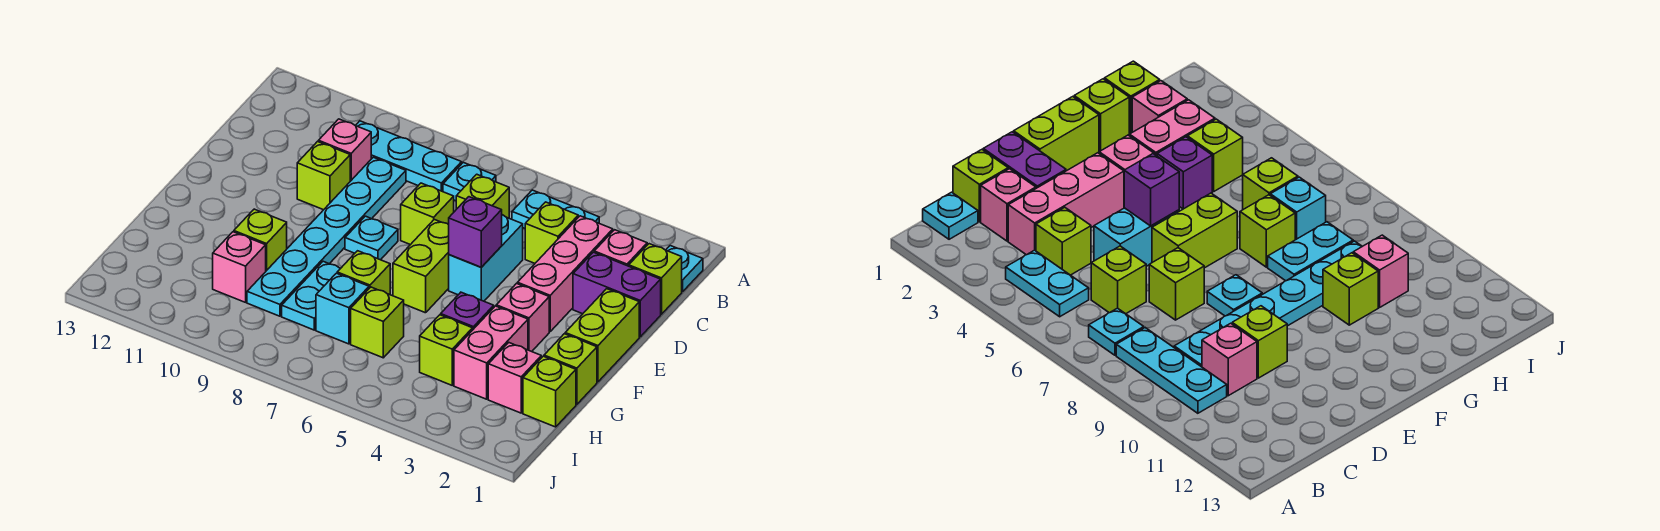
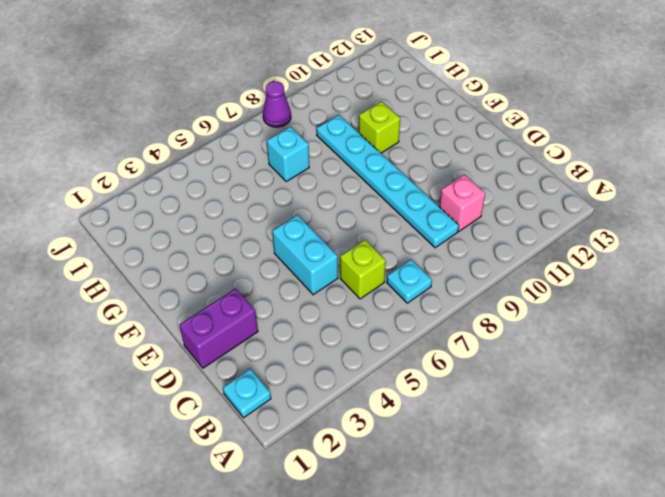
purple cone J8 level 1 -> none
none -> cyan plate B4:B5 level 1
none -> cyan plate B8:B10 level 1
none -> lime brick C1 level 1
none -> pink brick C2 level 1

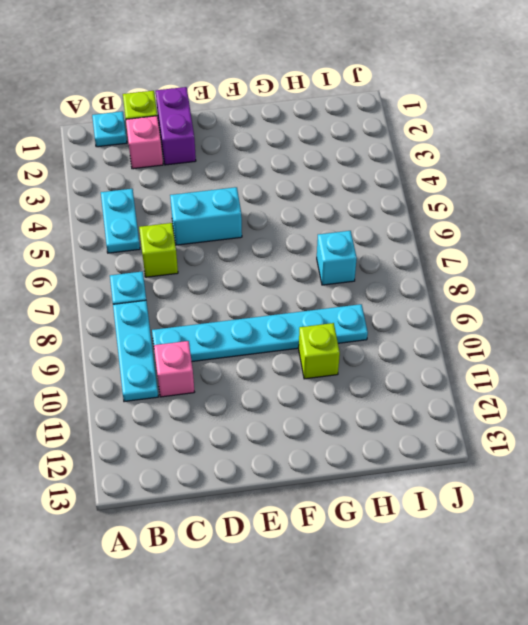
none -> pink brick C3:E3 level 1
none -> lime brick C4 level 1
none -> lime brick D7 level 1
none -> lime brick D10 level 1

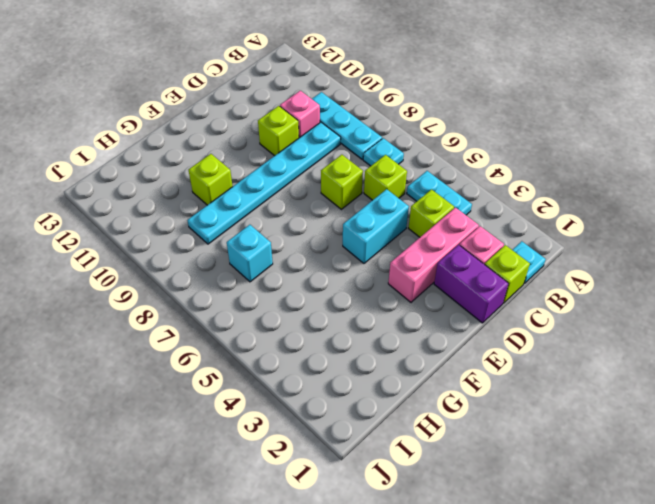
none -> lime brick E1:F1 level 1
none -> lime brick E6:F6 level 1
none -> cyan plate E8 level 1
none -> pink brick F3 level 1

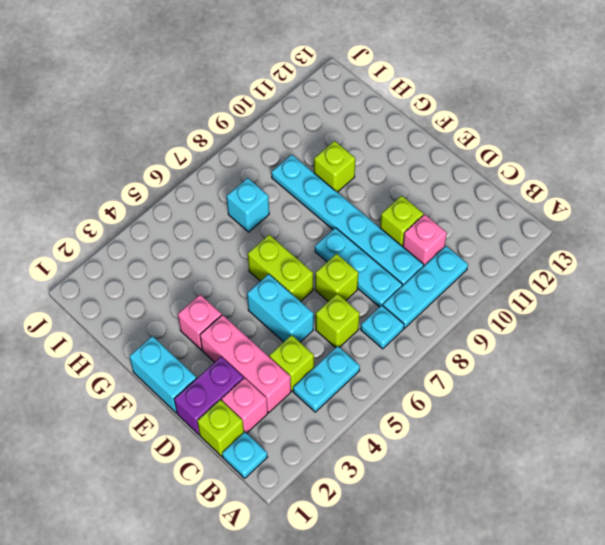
cyan plate C8:E8 level 1 -> cyan plate E8 level 1
cyan brick E1:F1 level 1 -> lime brick E1:F1 level 1
none -> lime brick G1 level 1
none -> pink brick G3:H3 level 1
none -> purple brick G4 level 1
none -> lime brick G7 level 1

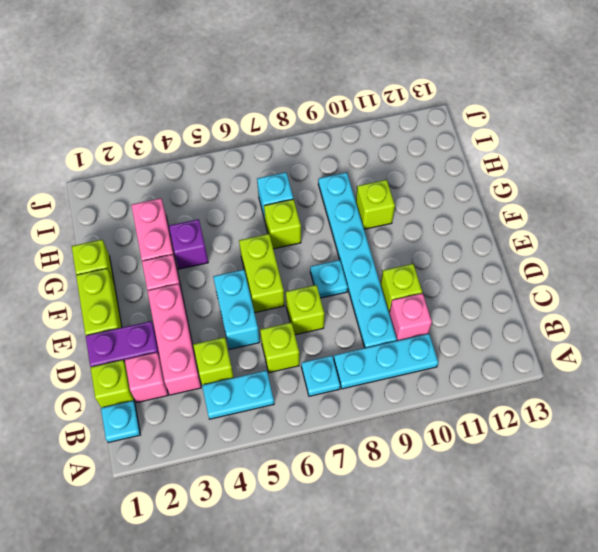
none -> cyan plate G8:H8 level 1
none -> lime brick H1 level 1
none -> pink brick H2 level 1
none -> lime brick H4 level 1

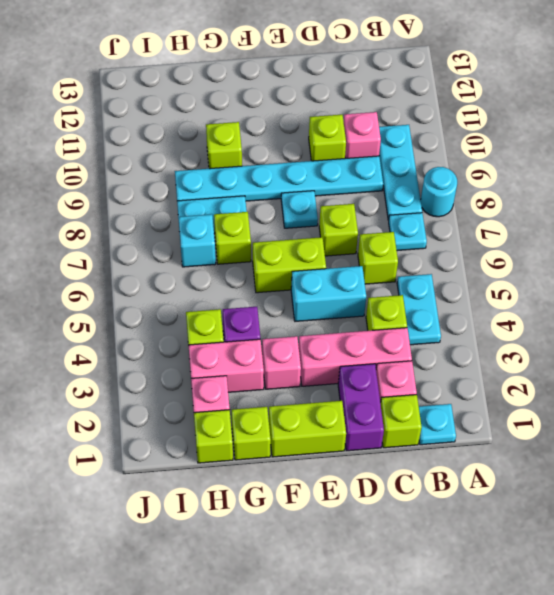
cyan round brick A8 level 1 -> none
none -> lime brick H6 level 1
none -> pink brick H10 level 1
none -> purple brick E5 level 2

